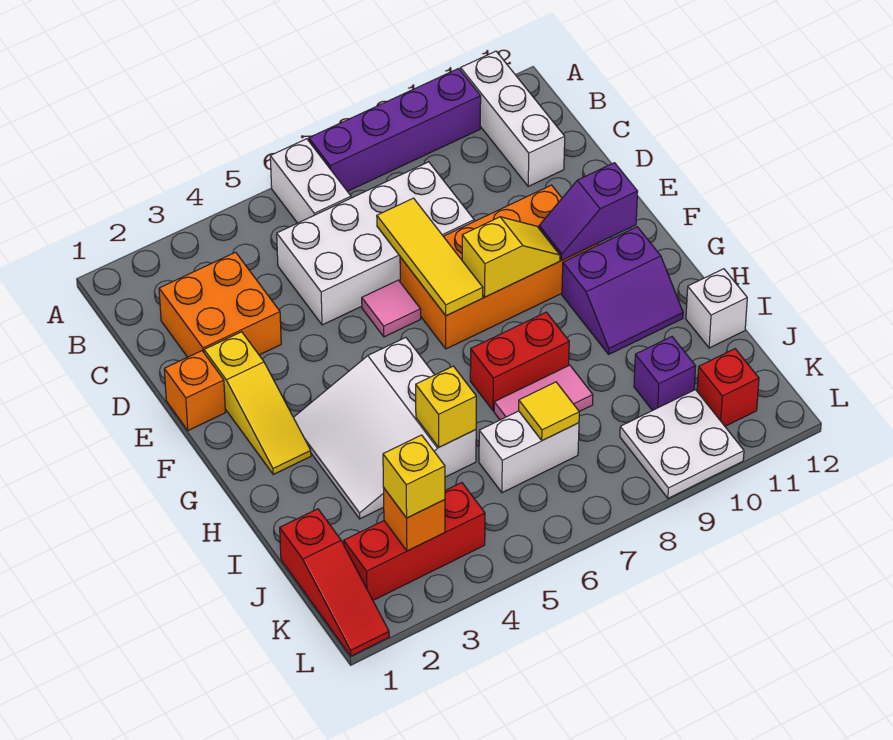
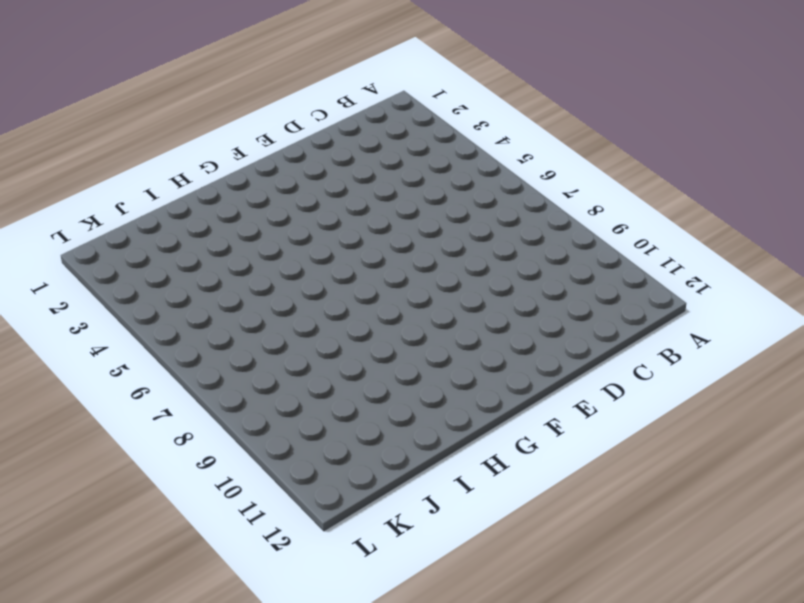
none -> white brick A6:B6 level 1
none -> purple brick A7:A10 level 1
none -> white brick A11:C11 level 1

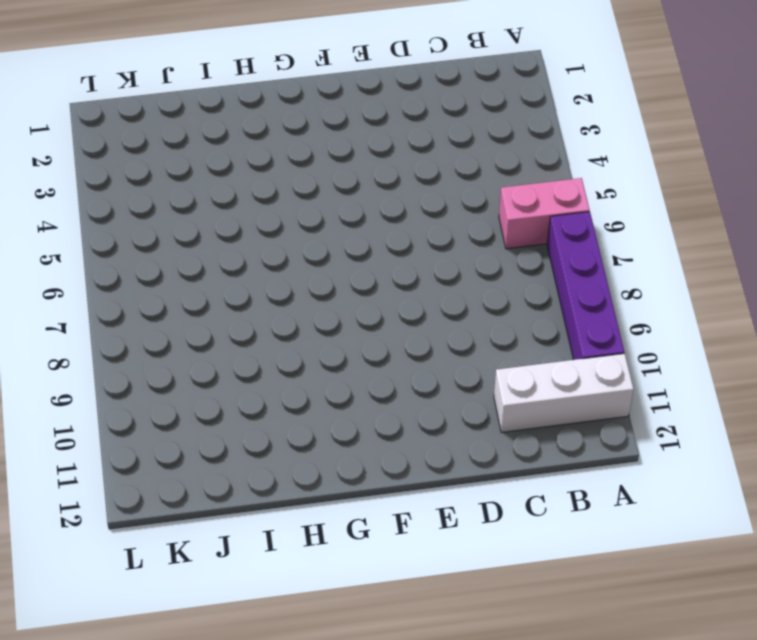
pink brick A6:B6 level 1 -> white brick A6:B6 level 1
none -> orange brick C2:D3 level 1
none -> white brick C5:D8 level 1
none -> orange brick E1 level 1

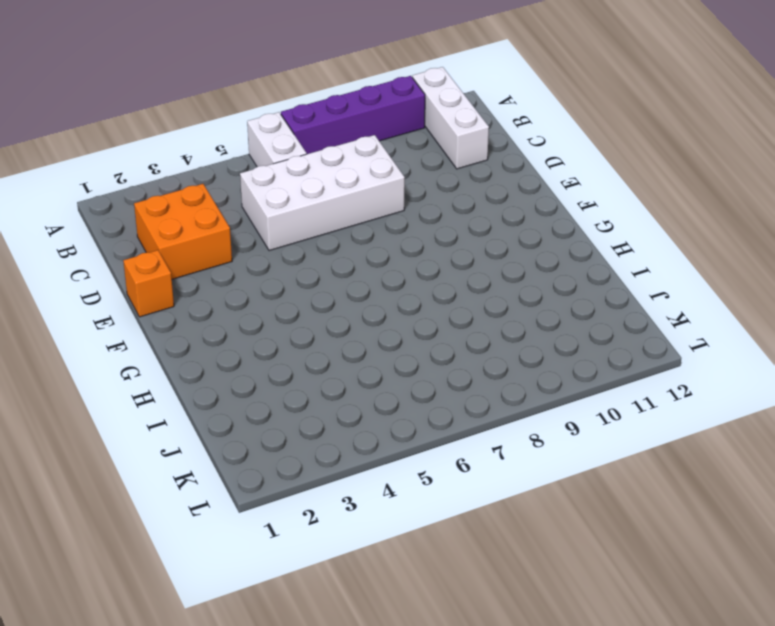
none -> yellow slope E2:G2 level 1 top E
none -> pink tile E6 level 1
none -> orange brick E7:F10 level 1

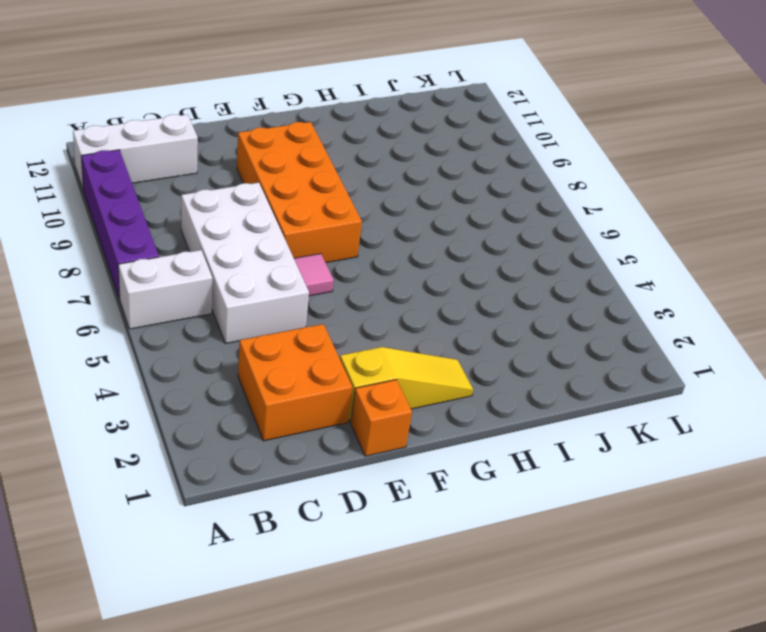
none -> white slope G3:I5 level 1 top 5
none -> purple slope G10:H11 level 1 top G
none -> red brick H7:H8 level 1

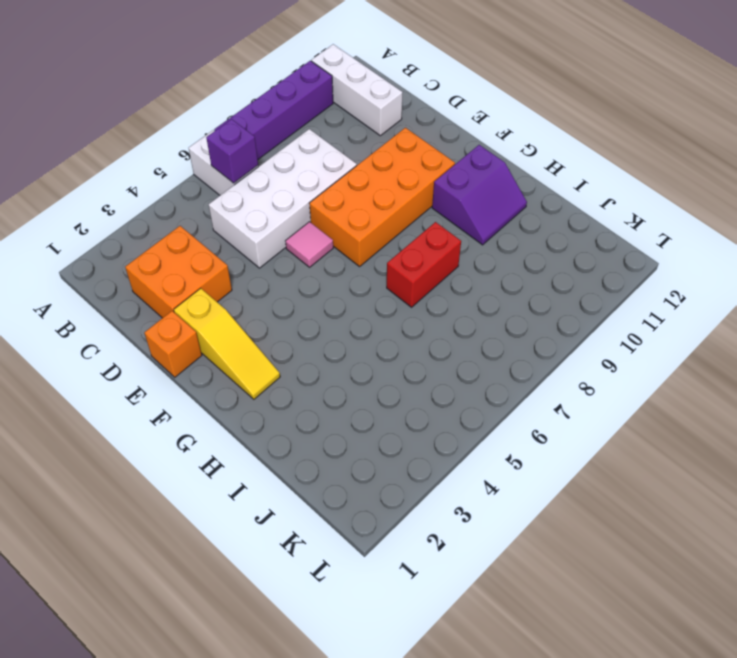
purple brick B6 level 2 -> purple brick J10 level 1
none -> white slope G3:I5 level 1 top 5
none -> pink tile I7:I8 level 1
none -> white brick I12 level 1

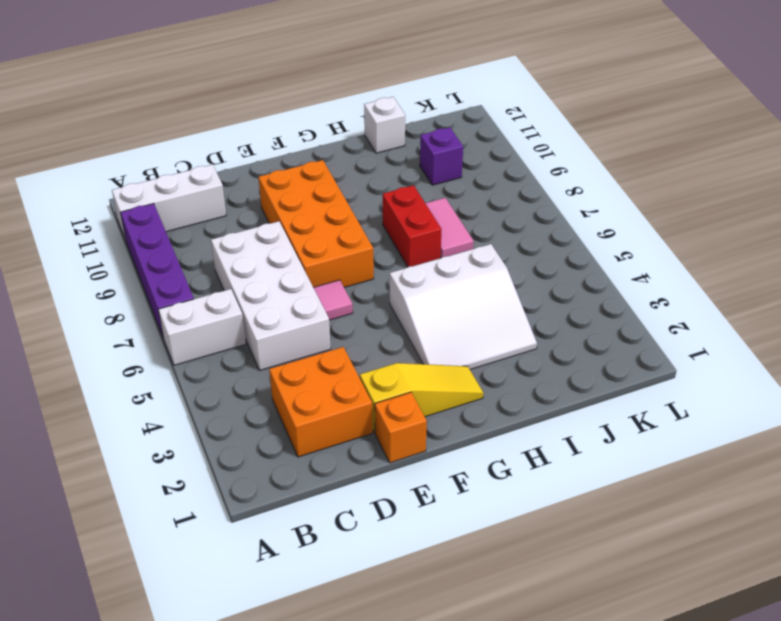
none -> purple slope G10:H11 level 1 top G
none -> red slope J1:L1 level 1 top J
none -> white brick J6:J7 level 1

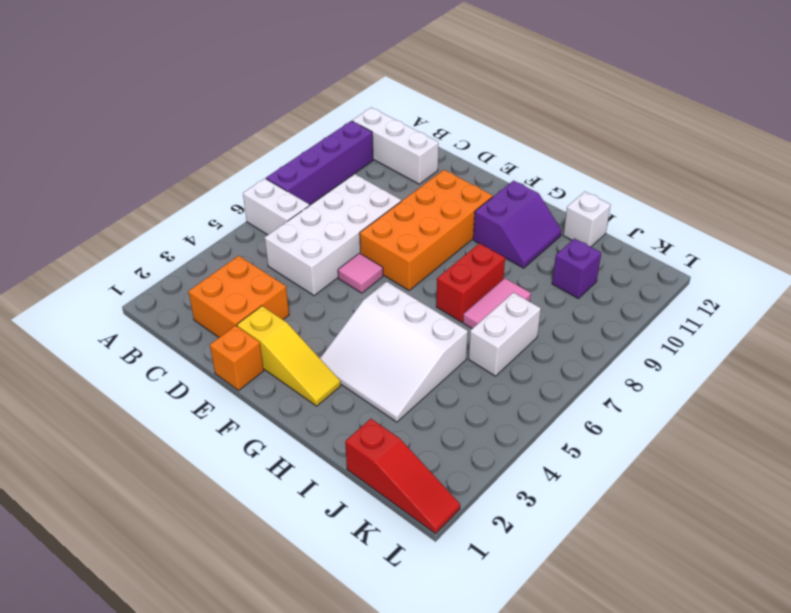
none -> red brick K2:K4 level 1
none -> white plate K9:L10 level 1
none -> red brick K11 level 1

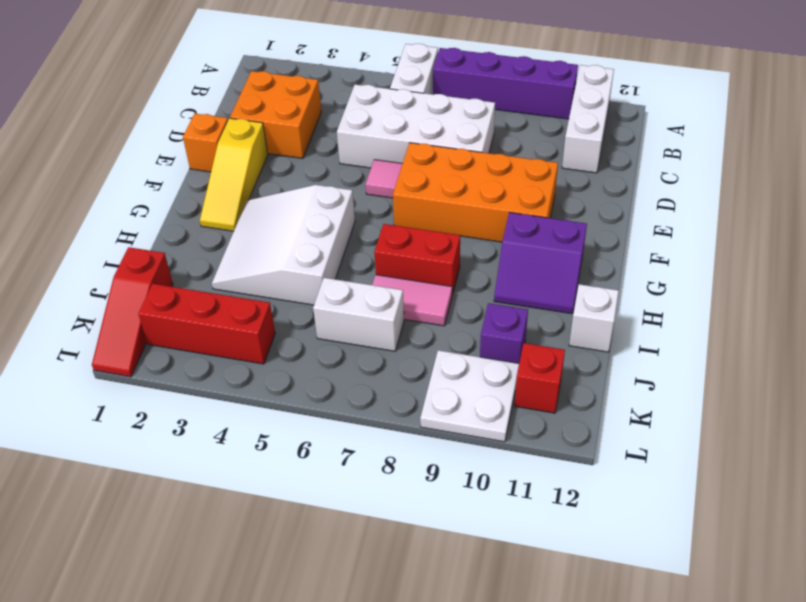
none -> yellow tile D7:F7 level 2
none -> yellow slope F8:F9 level 2 top 8
none -> purple slope F10:F11 level 2 top 11

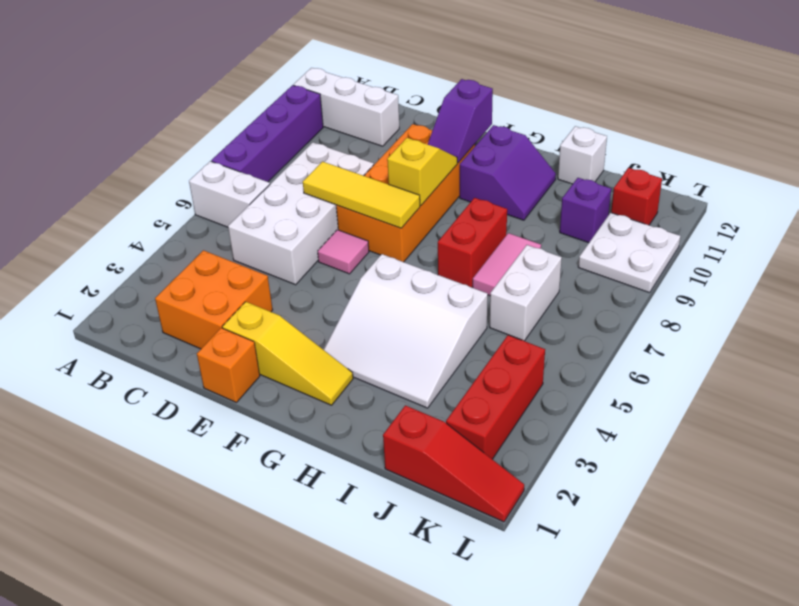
none -> yellow brick I5 level 2
none -> yellow tile J7 level 2
none -> orange brick K3 level 2

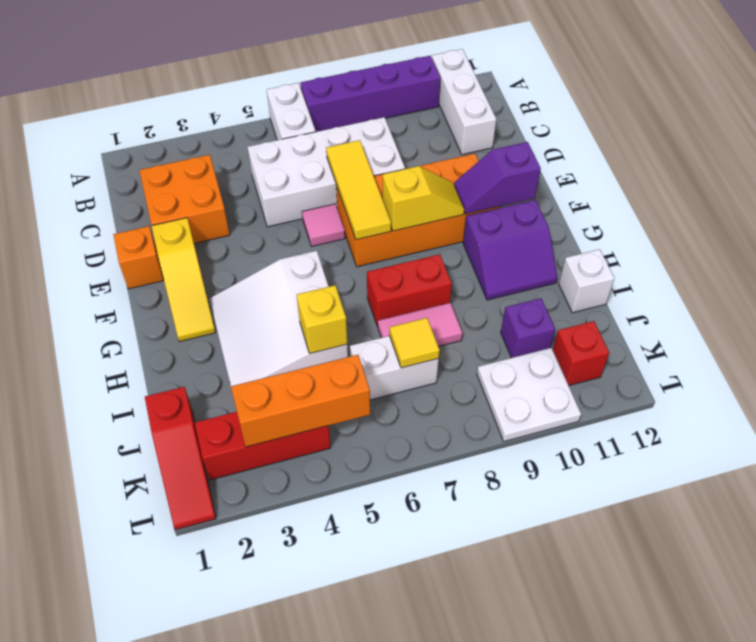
orange brick K3:K5 level 2 -> orange brick K3 level 2
none -> yellow brick K3 level 3

